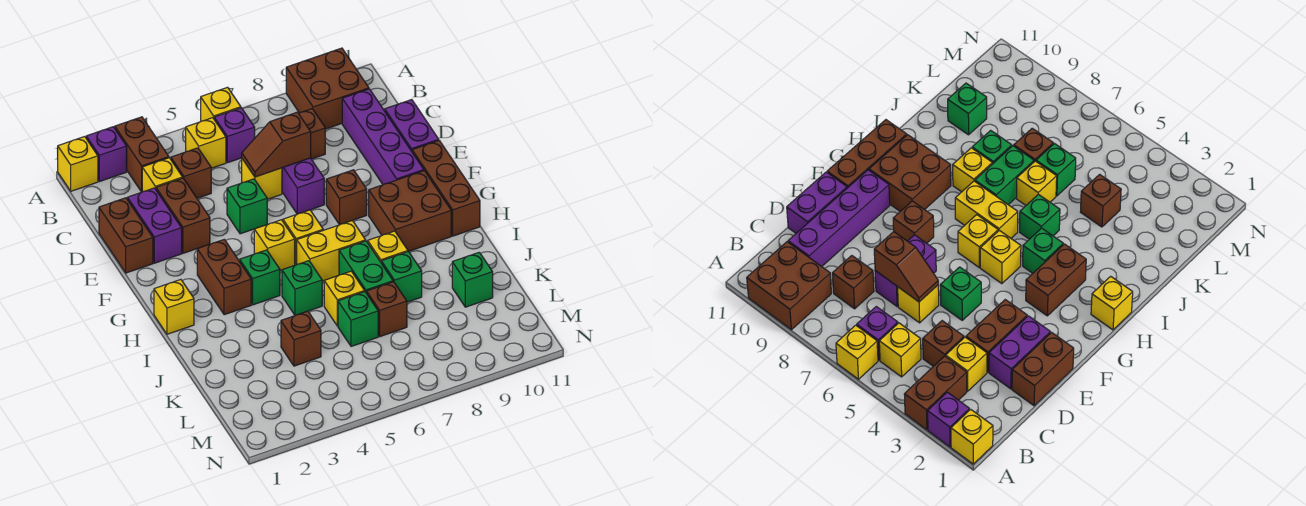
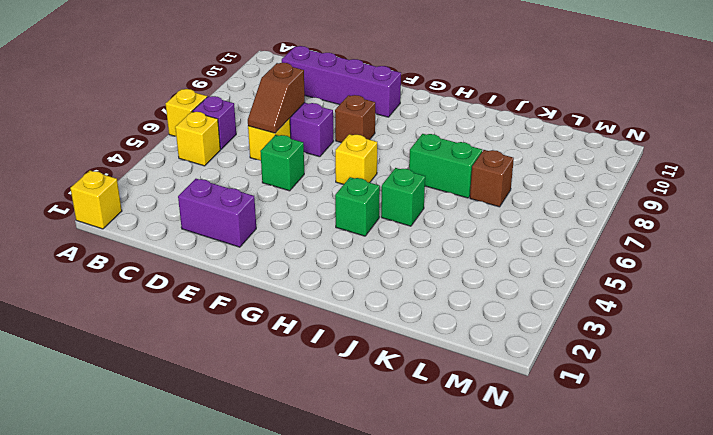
none -> purple brick A2 level 1
none -> brown brick A3:B3 level 1
none -> brown brick A9:B10 level 1
none -> yellow brick C3 level 1

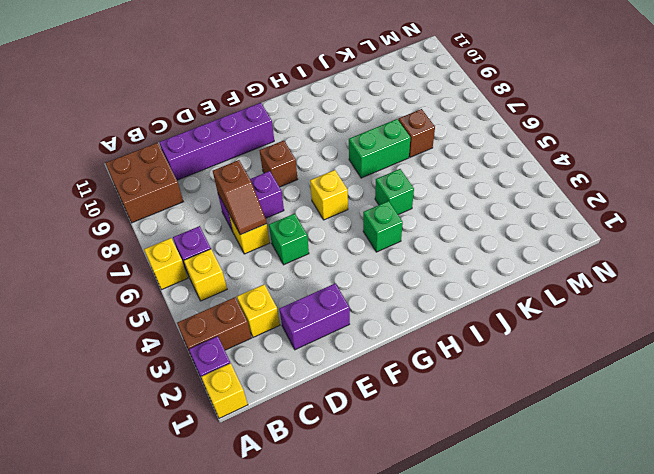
none -> brown brick C4 level 1
none -> brown brick C8 level 1
none -> brown brick D1:E1 level 1
none -> brown brick D3:E3 level 1

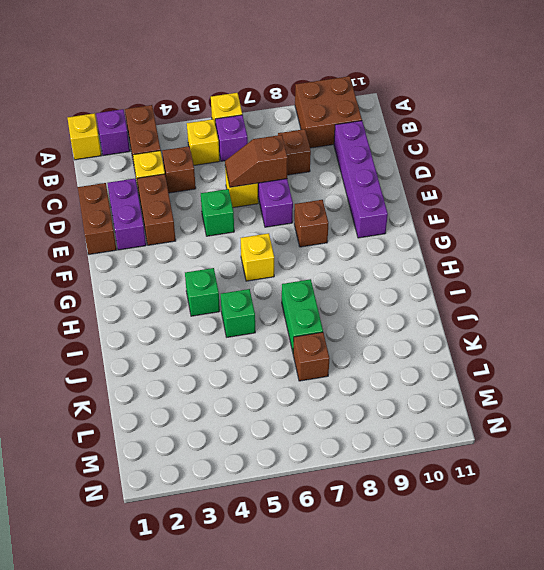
none -> purple brick D11:E11 level 1
none -> brown brick F11:H11 level 1
none -> brown brick G3:H3 level 1
none -> yellow brick G5 level 1

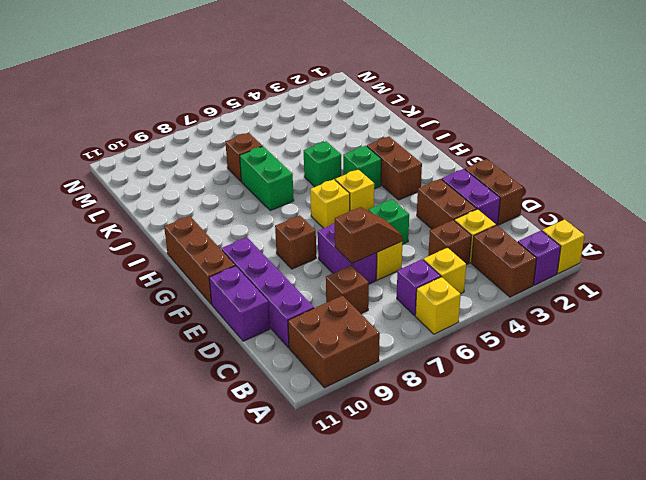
none -> brown brick G9:H10 level 1
none -> yellow brick H1 level 1
none -> yellow brick H6:H7 level 1
none -> yellow brick I8 level 1

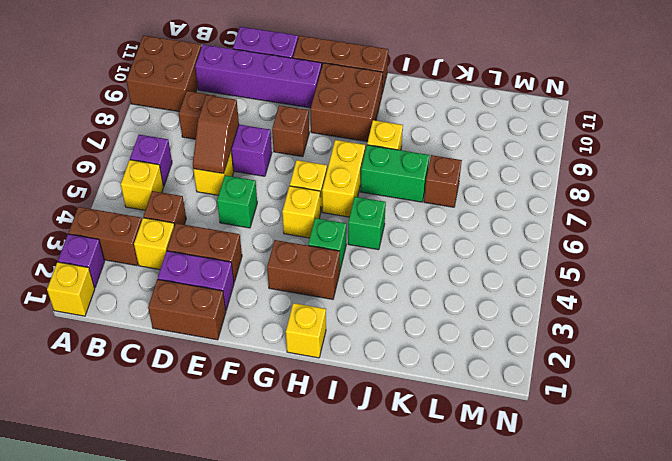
none -> yellow brick A6 level 1
none -> yellow brick J6 level 1
none -> green brick J8 level 1
none -> brown brick K4 level 1

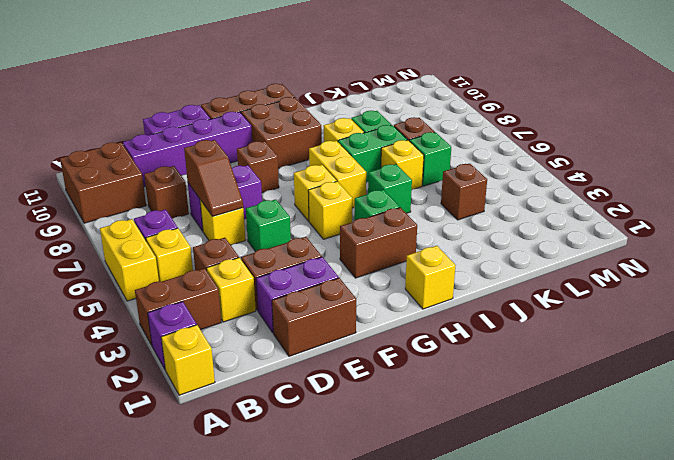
yellow brick A5:A6 level 1 -> yellow brick A6 level 1
none -> green brick K10 level 1

